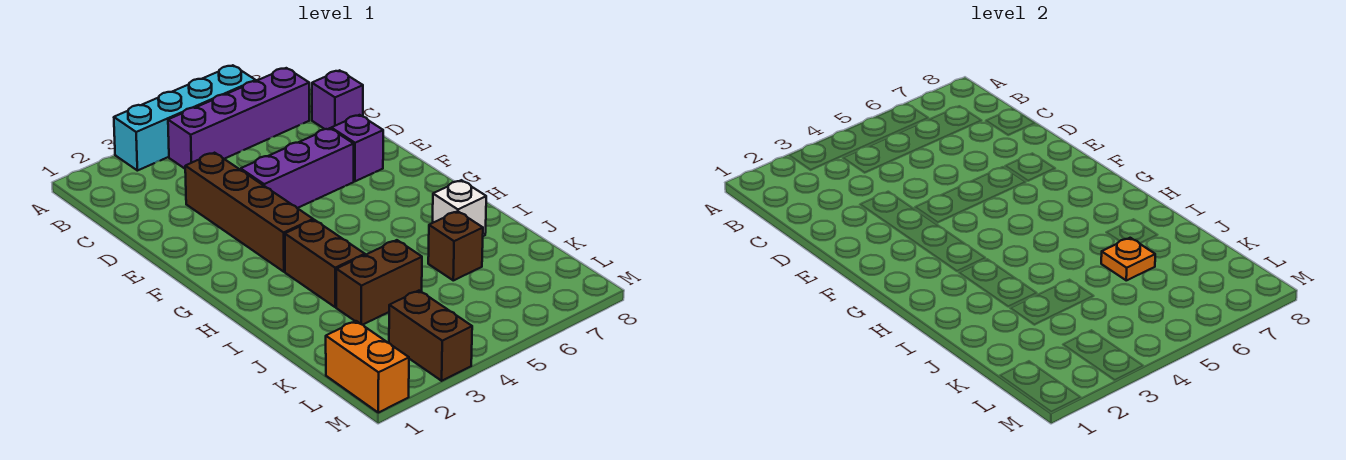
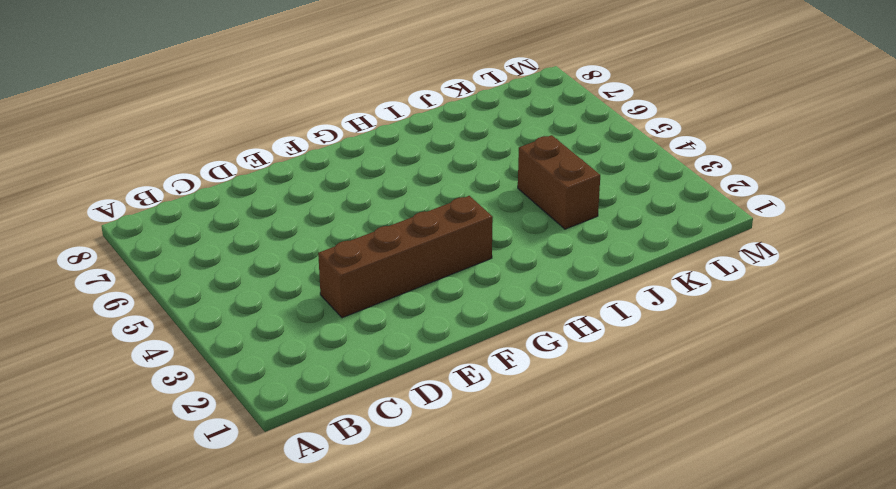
none -> cyan brick A3:A6 level 1
none -> purple brick B4:B7 level 1
none -> purple brick C8 level 1

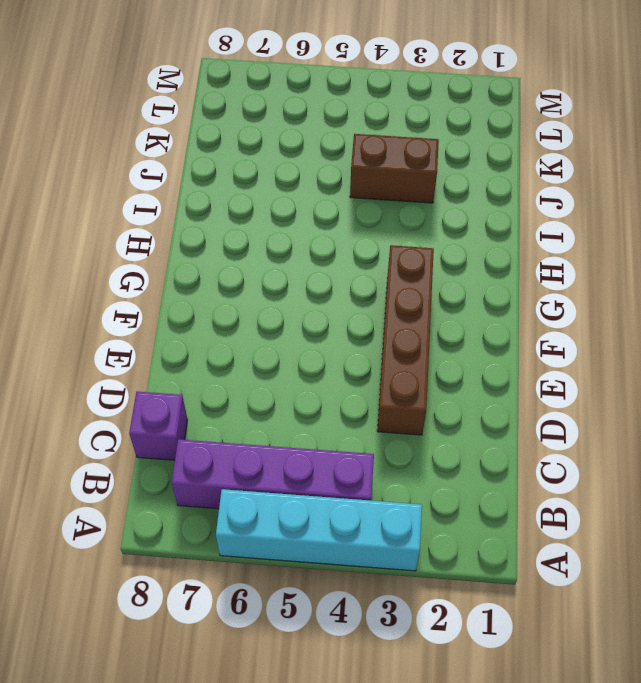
none -> purple brick E4:E6 level 1
none -> purple brick E7 level 1
none -> brown brick H3:I3 level 1

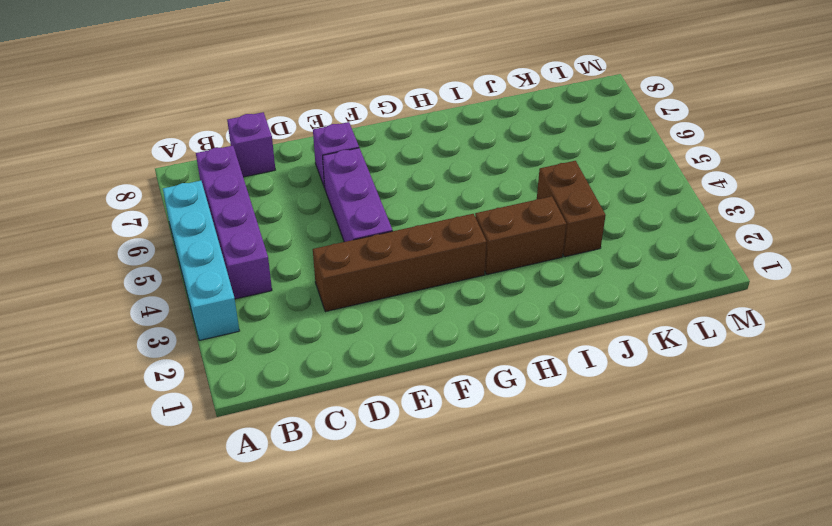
none -> white brick I7 level 1
none -> brown brick J6 level 1
none -> orange brick L1:M1 level 1

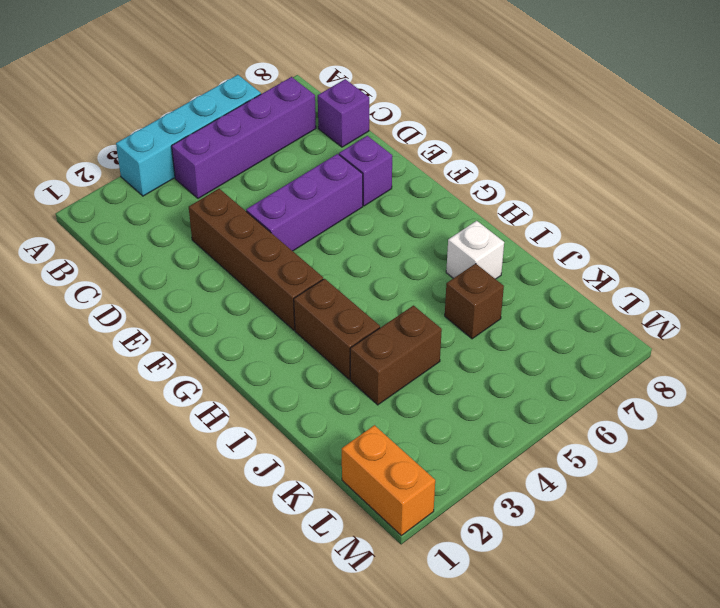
none -> brown brick L3:M3 level 1
none -> orange plate J6 level 2

